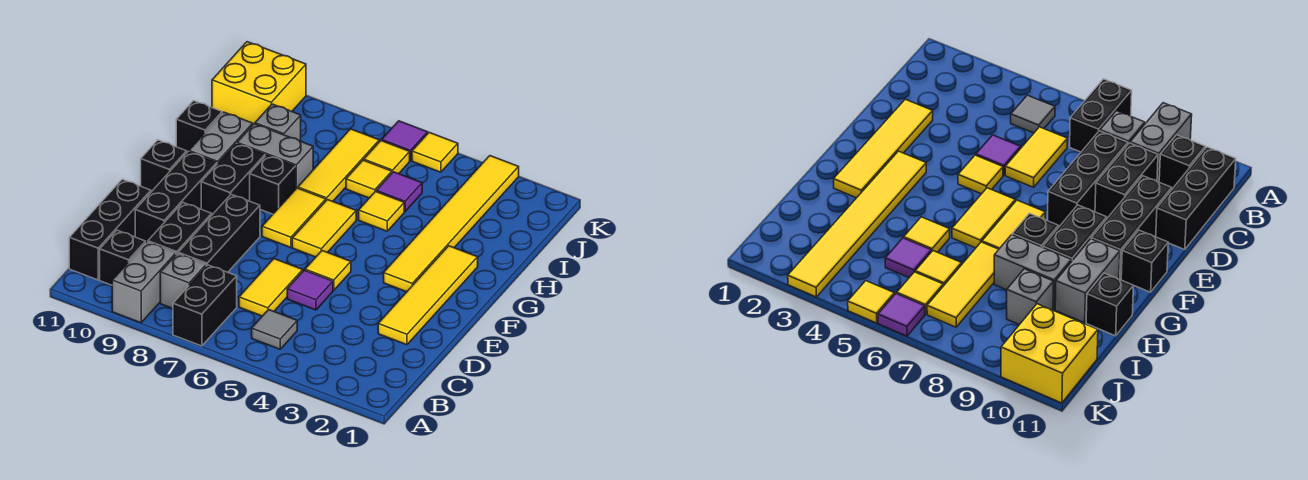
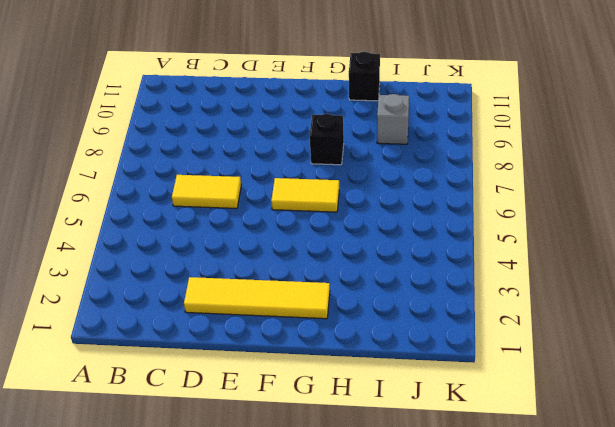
none -> black brick A7:B7 level 1
none -> grey brick A9:B9 level 1
none -> grey tile B5 level 1
none -> grey brick B8 level 1

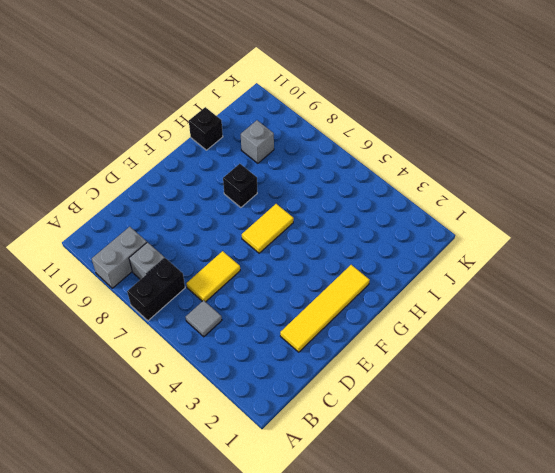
none -> black brick B10 level 1
none -> black brick B11:D11 level 1
none -> black brick C8:E8 level 1
none -> black brick C9:D9 level 1

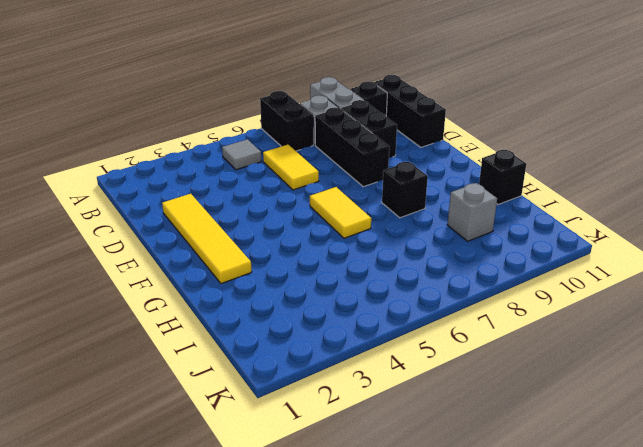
none -> purple tile D5 level 1
none -> black brick D10:F10 level 1
none -> yellow tile E5 level 1
none -> yellow tile F3:K3 level 1

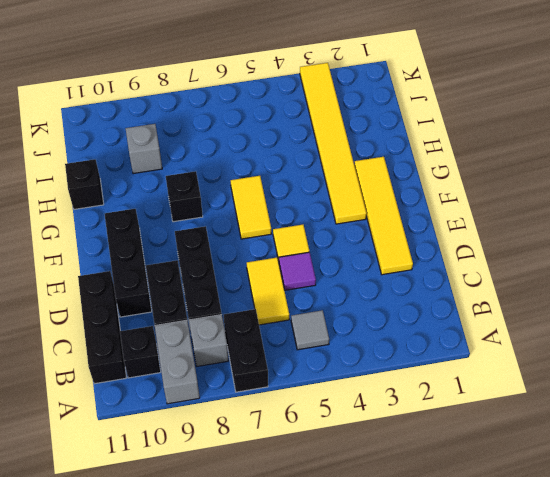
none -> yellow tile F7:G7 level 1
none -> black brick F9:G9 level 1
none -> black brick F11 level 1
none -> grey brick G10:H10 level 1

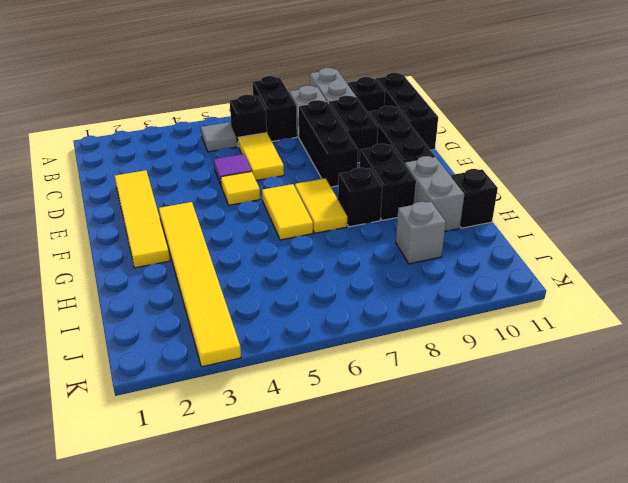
black brick B6 level 1 -> black brick F11 level 1
none -> yellow tile H5 level 1
none -> yellow tile H7:J7 level 1
none -> grey brick H8:H9 level 1
none -> purple tile I5 level 1

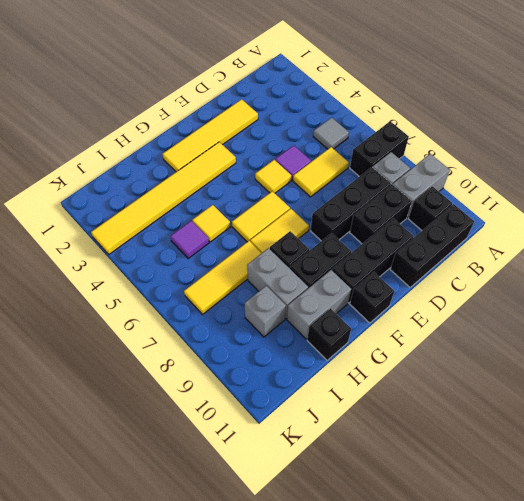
none -> yellow tile I6 level 1
none -> yellow tile J6 level 1
none -> yellow brick J10:K11 level 1
none -> yellow tile K5 level 1

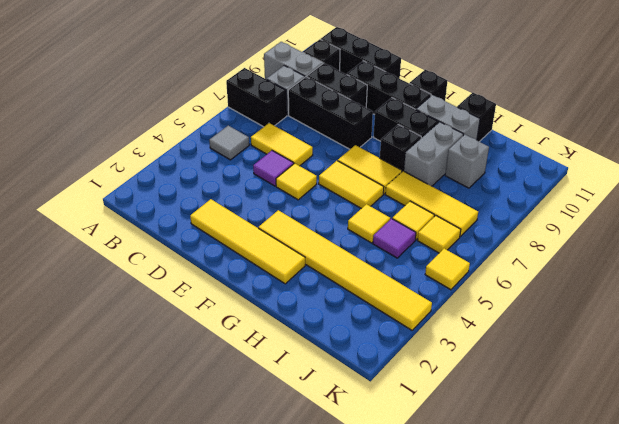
none -> yellow brick J10:K11 level 1
none -> purple tile K6 level 1

